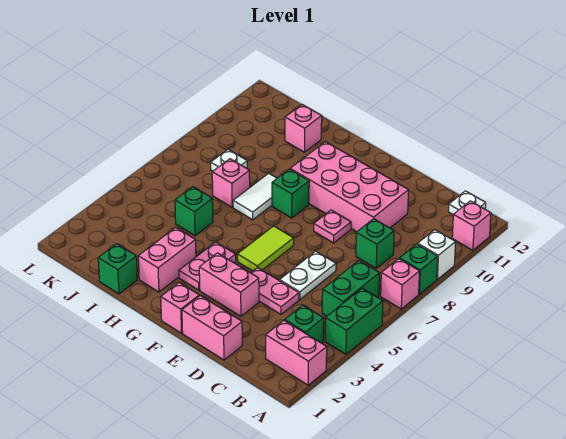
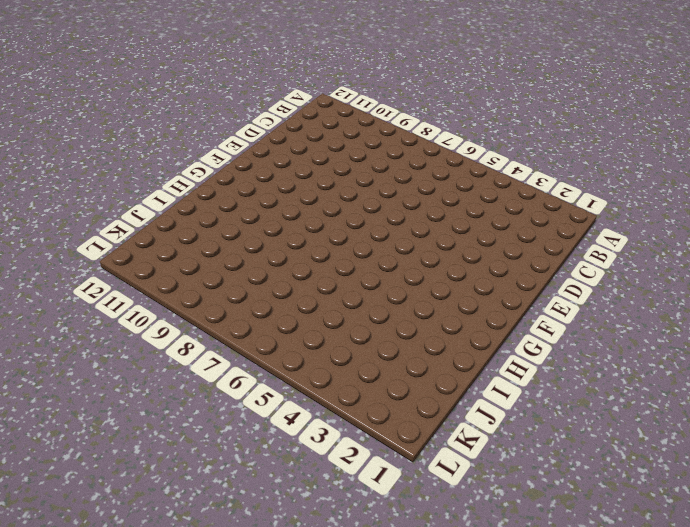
none -> pink brick A2:B2 level 1
none -> green brick A4:A5 level 1
none -> pink brick A7 level 1

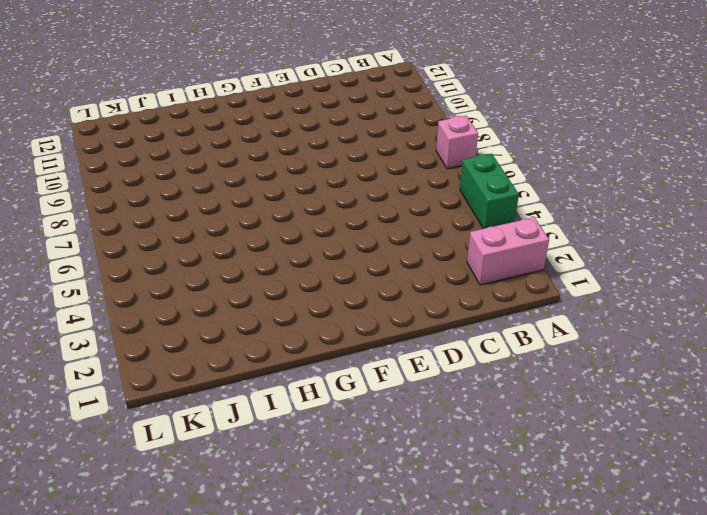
none -> green brick A8 level 1
none -> white brick A9 level 1
none -> pink brick A11 level 1

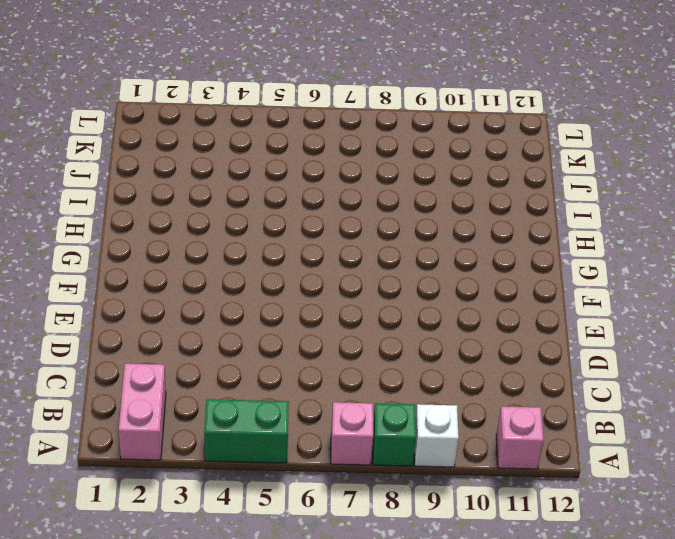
none -> green brick B3 level 1
none -> green brick B5:B6 level 1
none -> white plate B12 level 1

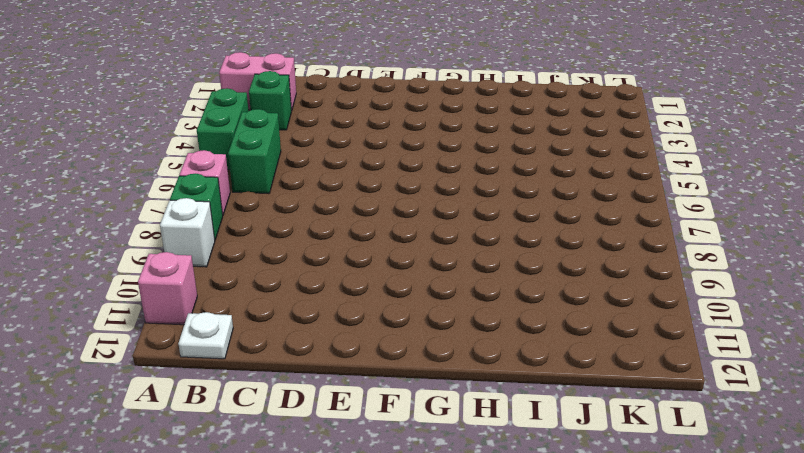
none -> green brick C8 level 1
none -> pink brick D1:E1 level 1
none -> pink plate D4:E4 level 1

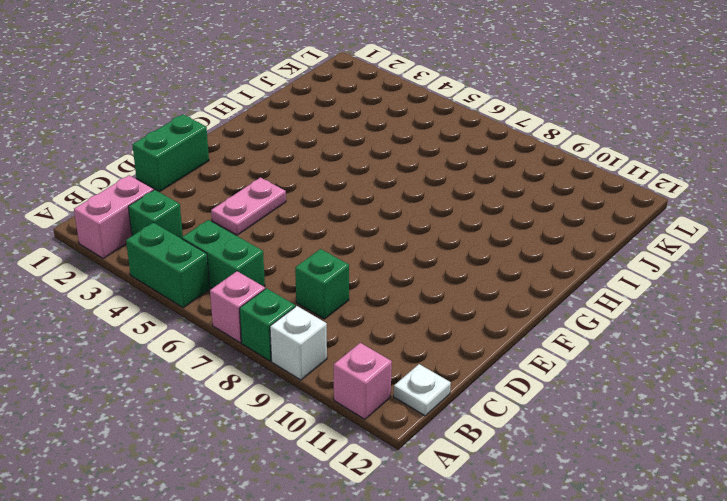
green brick D1:E1 level 1 -> pink brick D1:E1 level 1
none -> white plate D5:D6 level 1
none -> pink brick D9:G10 level 1
none -> pink brick E3:F3 level 1

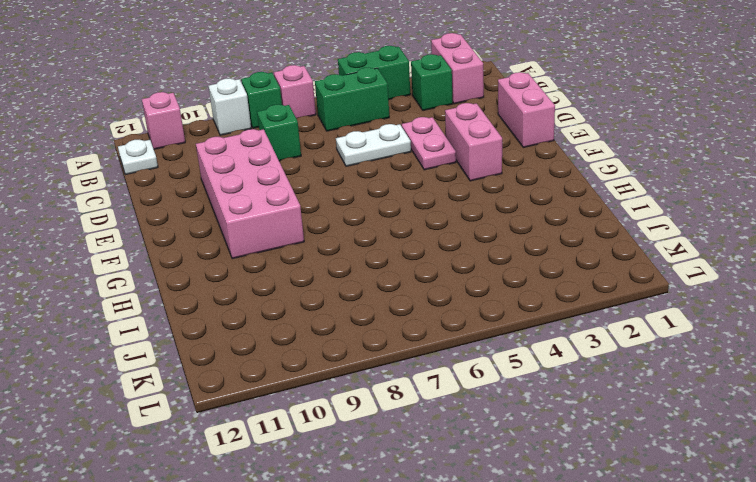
none -> pink plate E8 level 1
none -> pink brick F1 level 1
none -> lime tile F5:F6 level 1

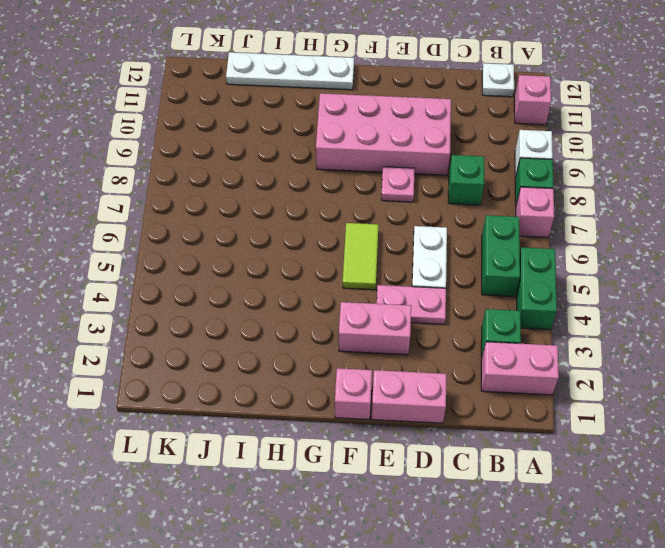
white plate G12:J12 level 1 -> none
none -> pink plate G3:G4 level 1
none -> green brick G8 level 1
none -> pink brick H2:H3 level 1

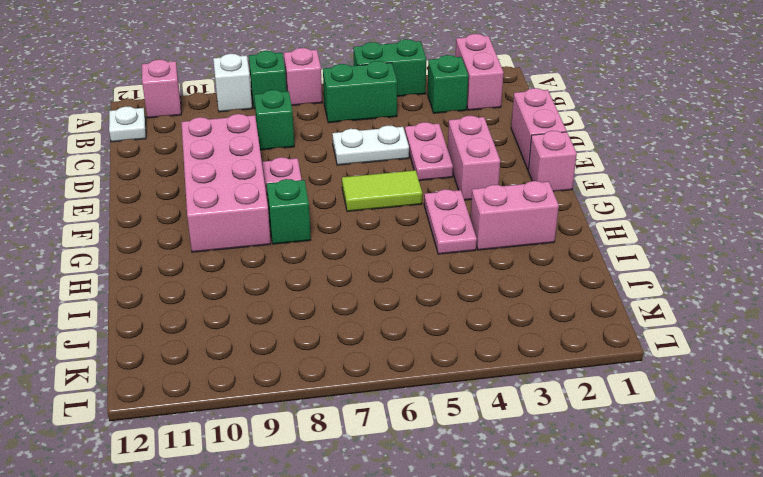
pink plate G4:H4 level 1 -> pink plate G3:G4 level 1
none -> white tile H7:H8 level 1
none -> green brick I1 level 1
none -> green brick I5 level 1

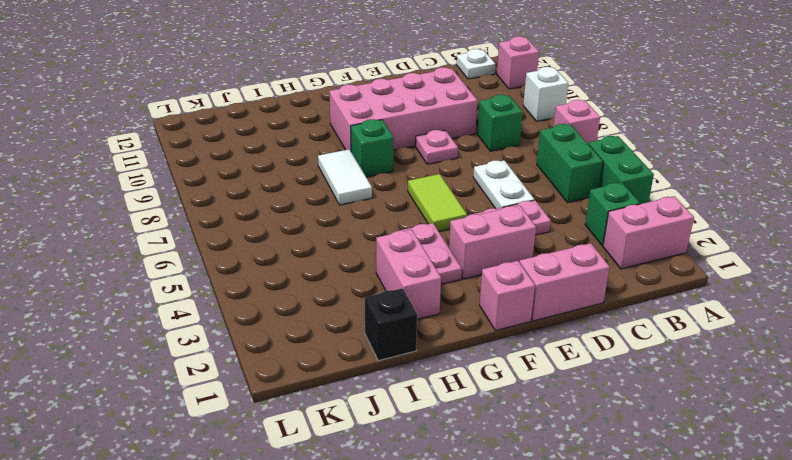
black brick I1 level 1 -> green brick I1 level 1
none -> green brick A8 level 1
none -> green brick I5 level 1
none -> pink brick I7 level 1

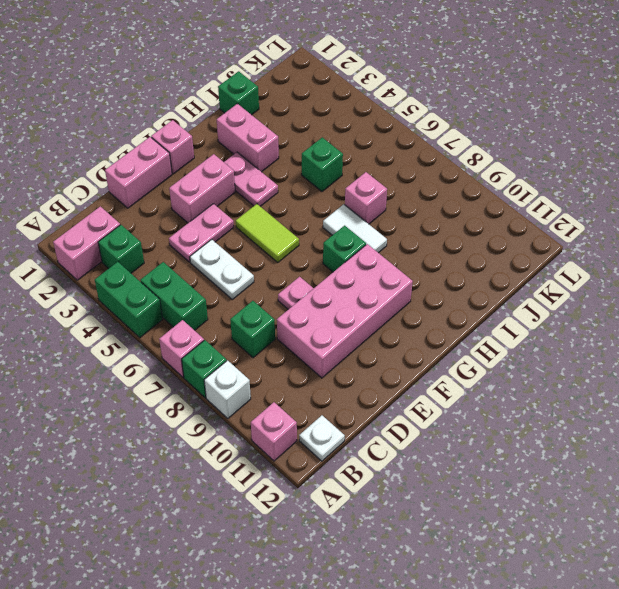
none -> pink brick I11 level 1
none -> white plate J8 level 1

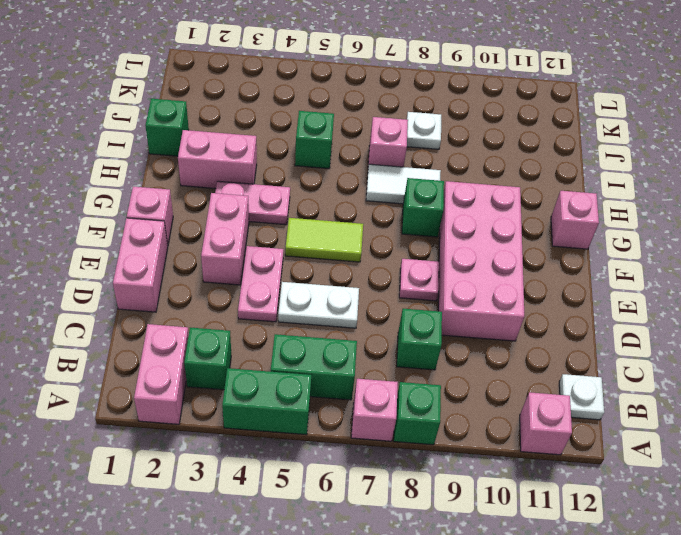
pink brick G12 level 1 -> pink brick I11 level 1
none -> white brick A9 level 1

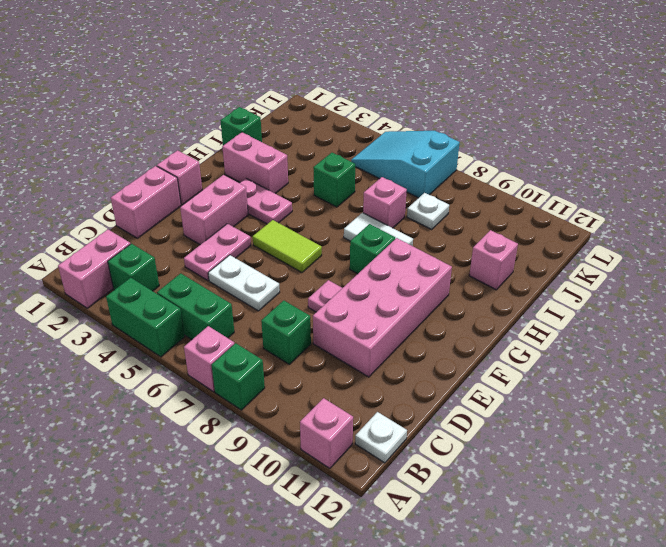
cyan slope K5:L7 level 1 top 7 -> none
none -> white brick A9 level 1

